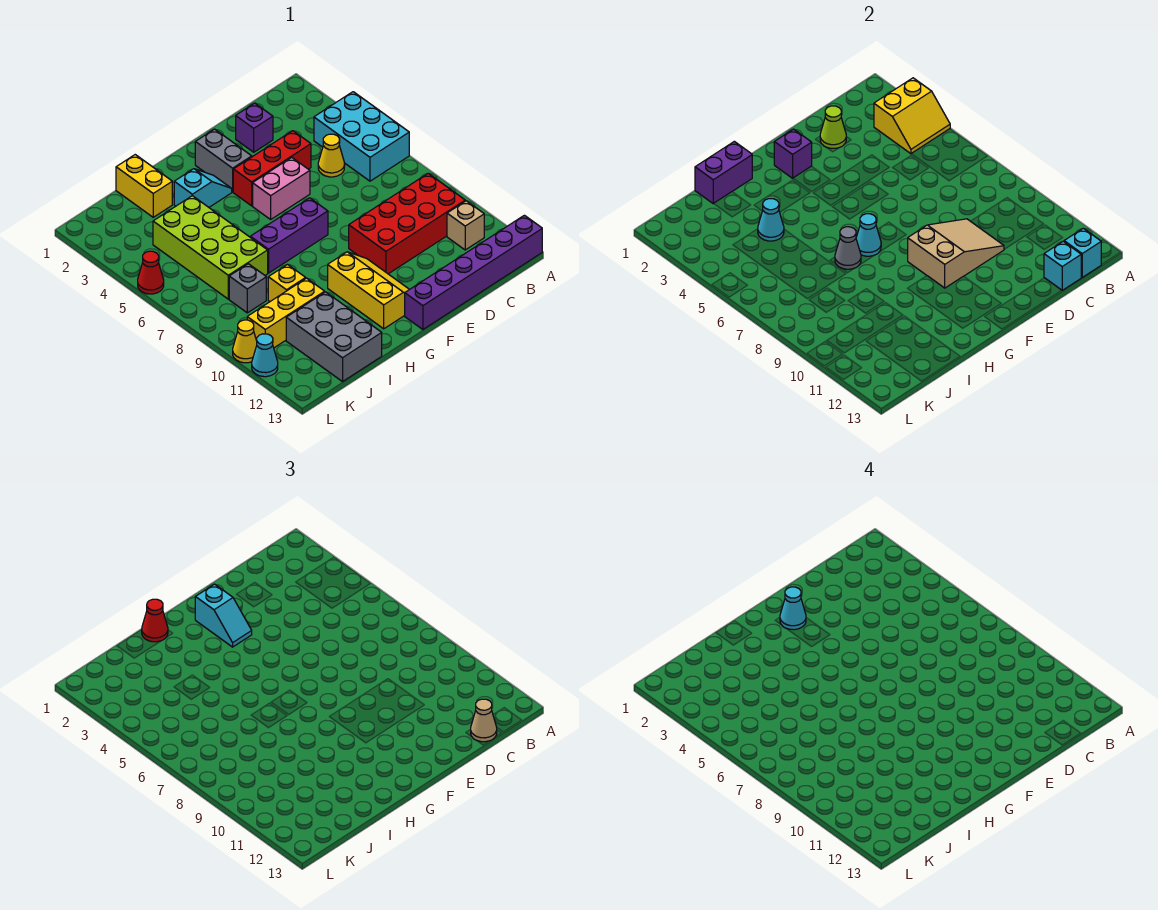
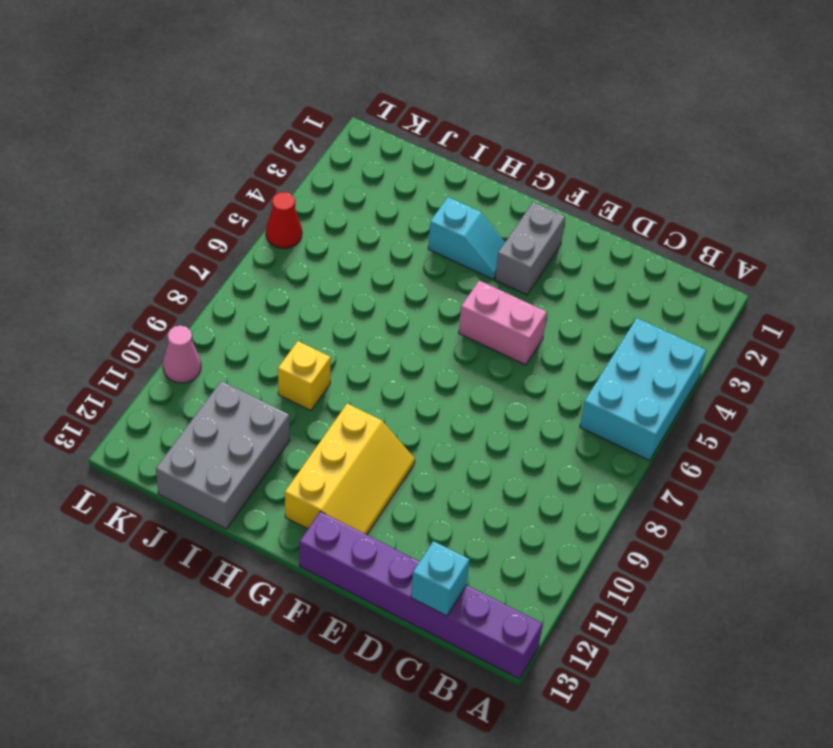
pink cone L10 level 1 -> yellow cone L10 level 1
none -> red brick B9:E10 level 1
none -> tan brick B11 level 1
none -> yellow cone C5 level 1
none -> purple brick D2 level 1

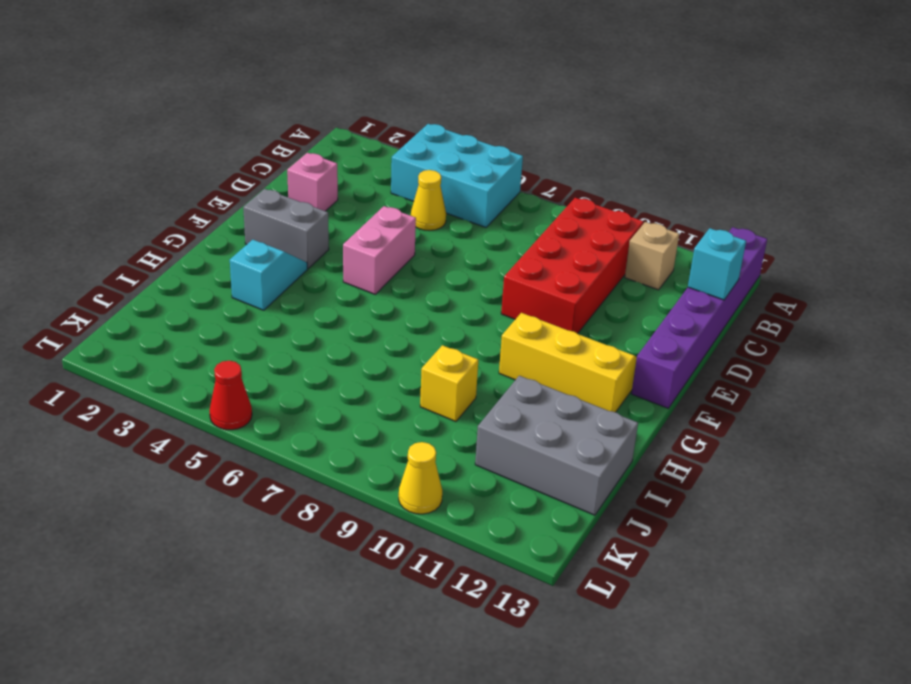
pink brick D2 level 1 -> purple brick D2 level 1
none -> red brick D4:F4 level 1
none -> purple brick F7:H7 level 1
none -> yellow brick I1:I2 level 1
none -> lime brick I4:J7 level 1

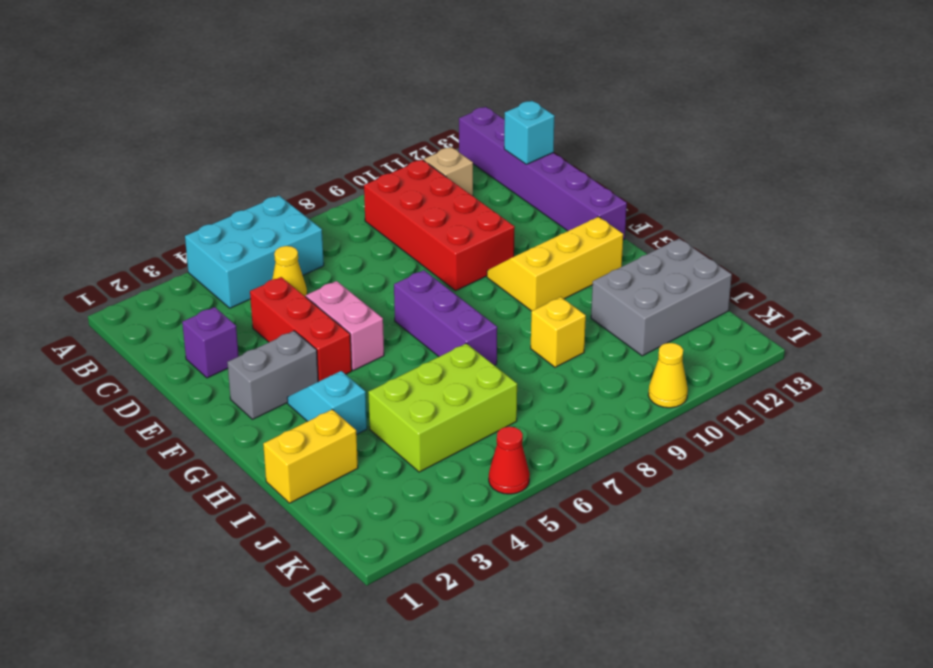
lime brick I4:J6 level 1 -> lime brick I4:J7 level 1
none -> yellow brick I10:K10 level 1
none -> grey brick J8 level 1
none -> cyan cone L11 level 1
none -> yellow slope A3:B4 level 2 top 3

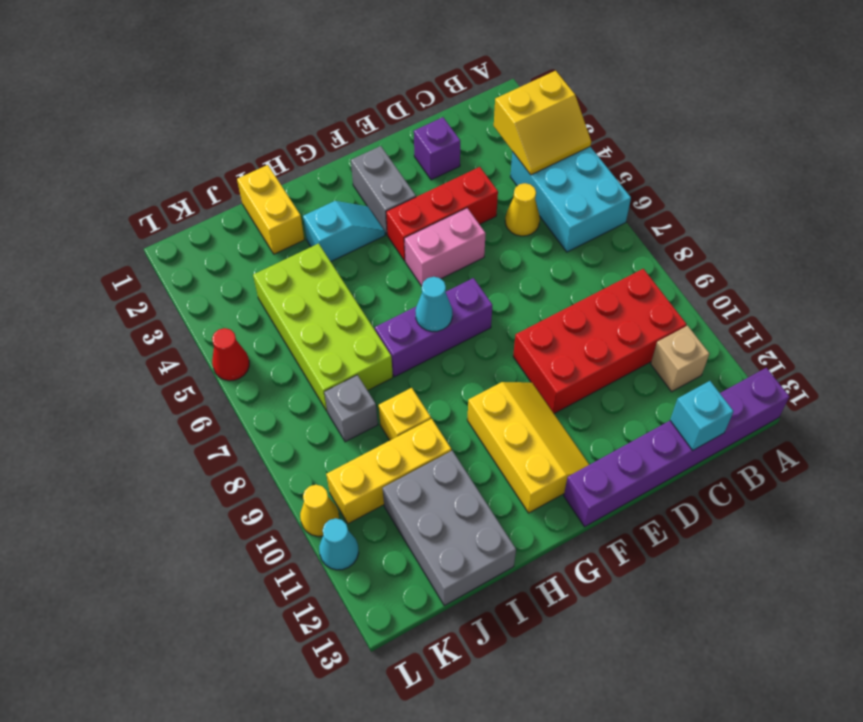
none -> cyan brick B13 level 2
none -> lime cone D2 level 2
none -> tan slope D9:F10 level 2 top F
none -> purple brick F2 level 2

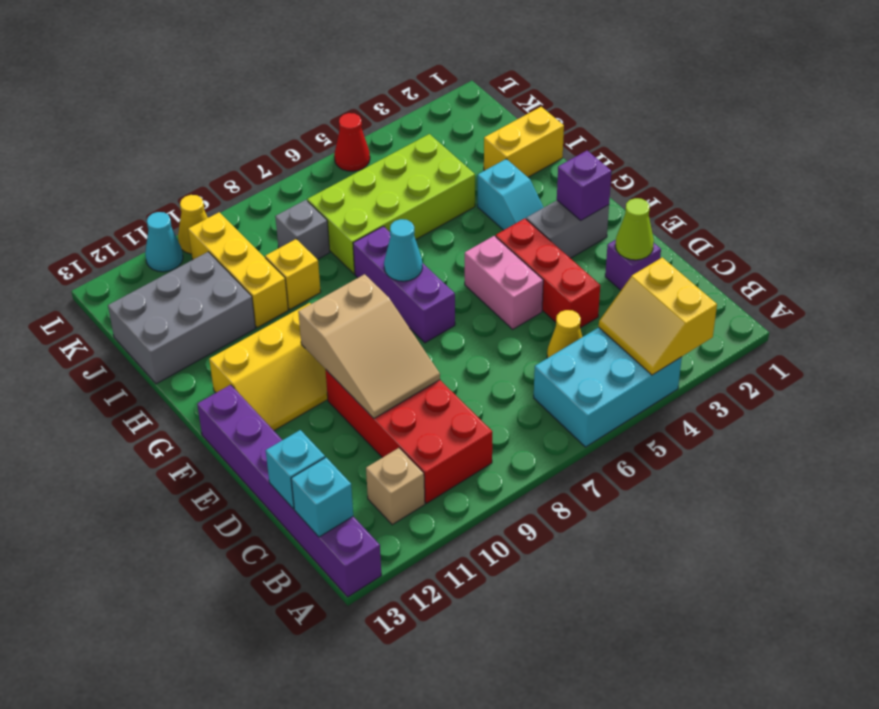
none -> purple brick H1:I1 level 2
none -> grey cone H7 level 2
none -> cyan cone I4 level 2
none -> tan cone C13 level 3

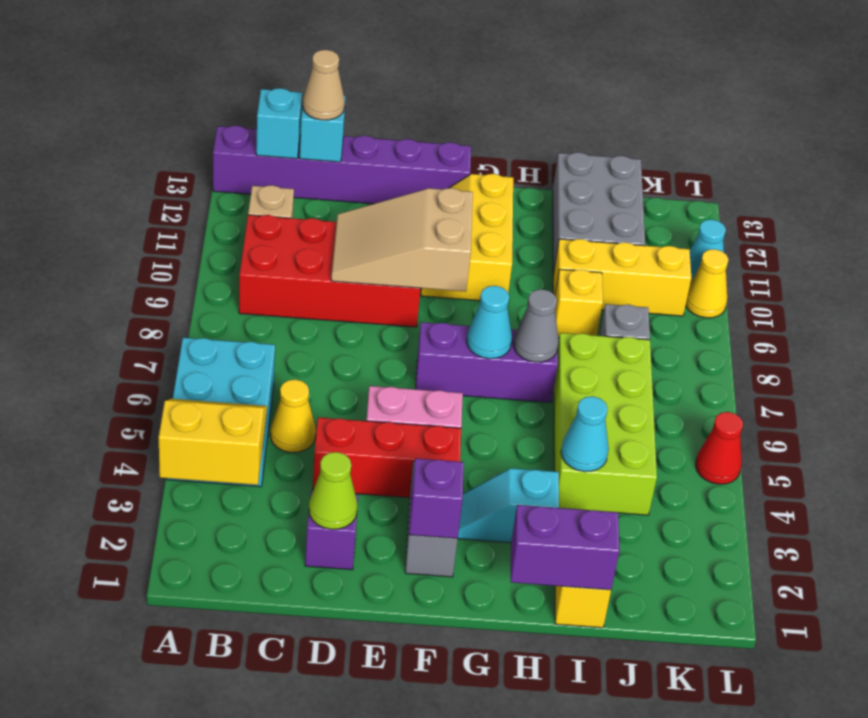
none -> cyan slope F2:F3 level 3 top 2
none -> red cone H1 level 3
none -> cyan cone F2 level 4

